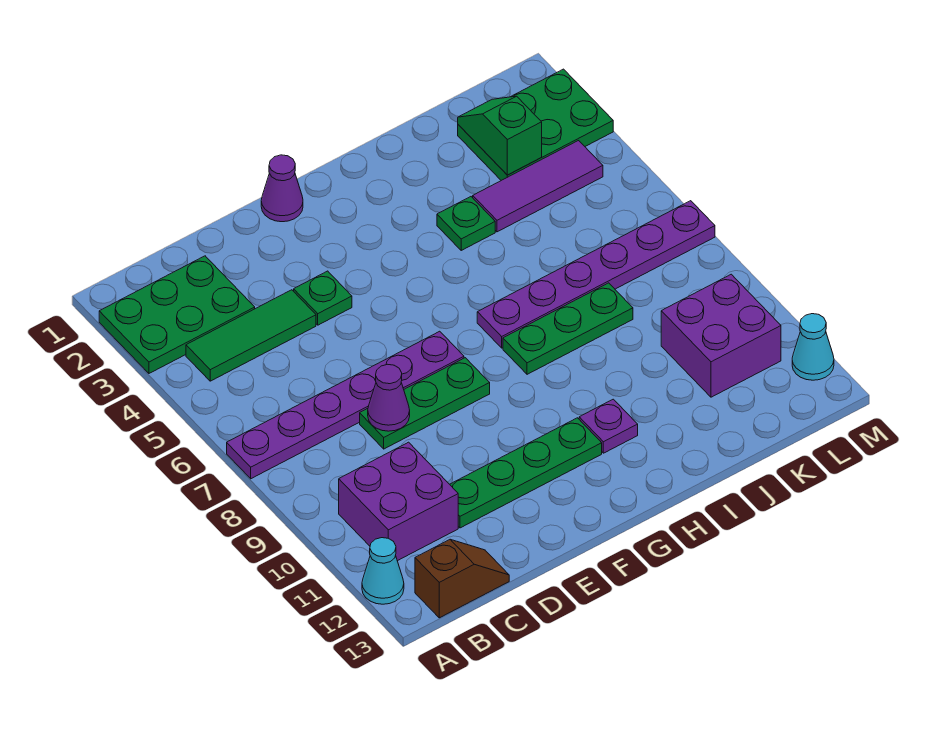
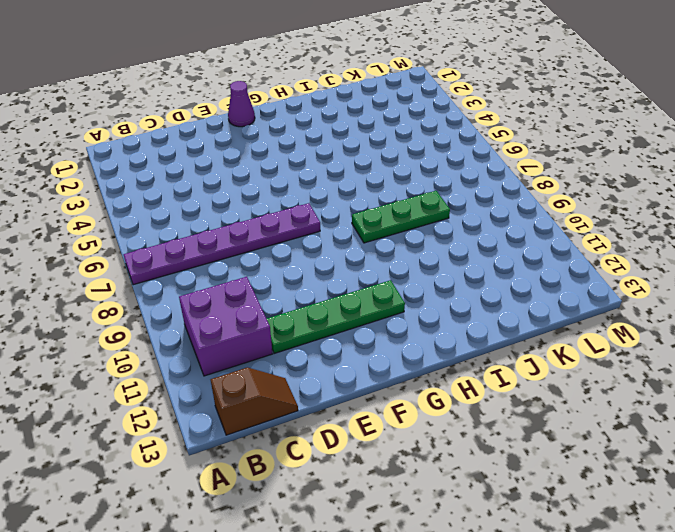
none -> green plate A2:C3 level 1
none -> cyan cone A12 level 1
none -> green tile B4:D4 level 1

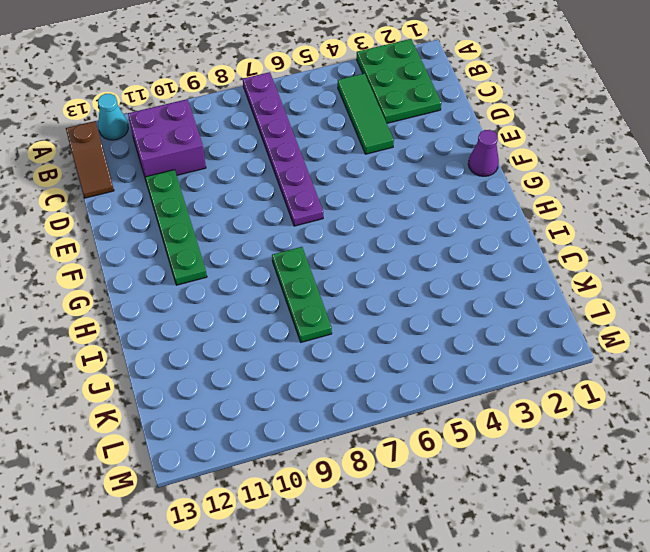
none -> green plate D8:F8 level 1
none -> green plate E4 level 1
none -> purple plate H7:M7 level 1

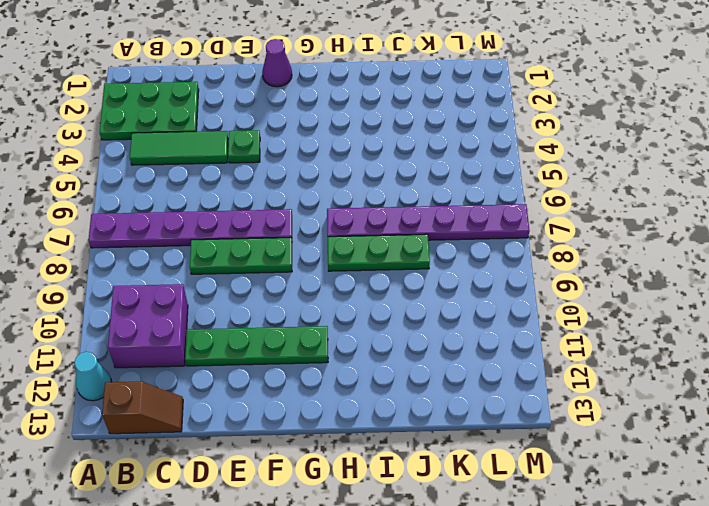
none -> purple plate H11 level 1
none -> green plate I4 level 1
none -> purple tile J4:L4 level 1

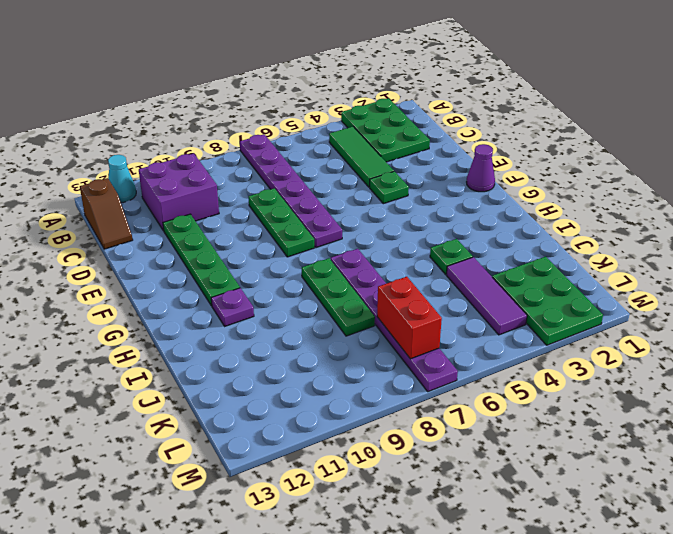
red brick K7:L7 level 2 -> none
none -> purple brick K10:L11 level 1
none -> cyan cone M12 level 1
none -> purple cone D8 level 2

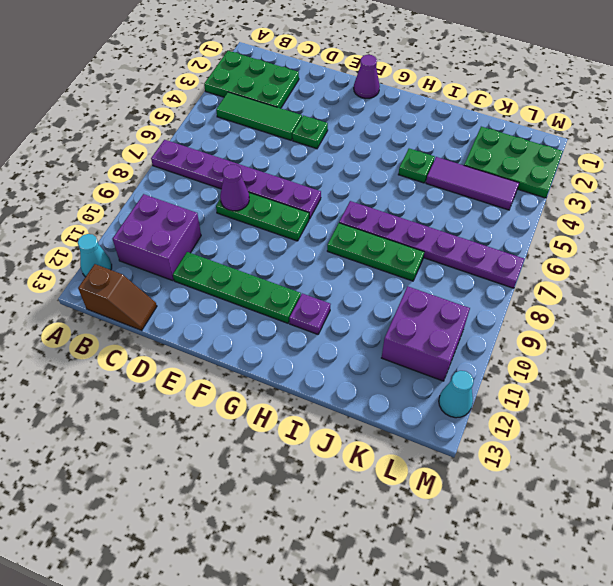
none -> green slope K2:K3 level 2 top 3

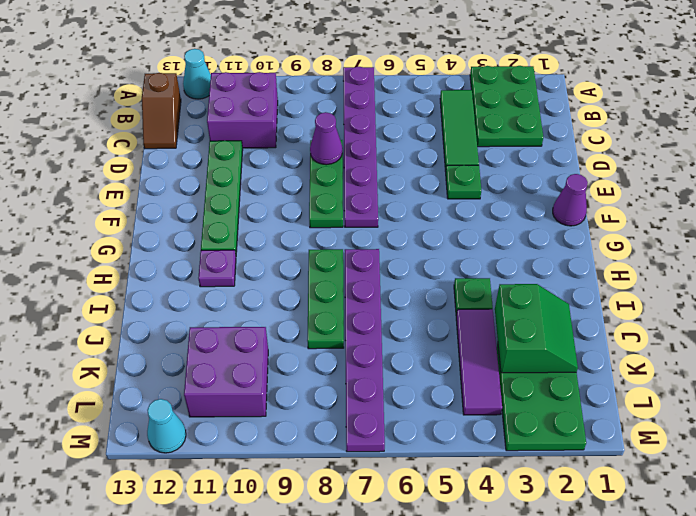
green slope J2:K3 level 2 top 3 -> green slope K2:K3 level 2 top 3

